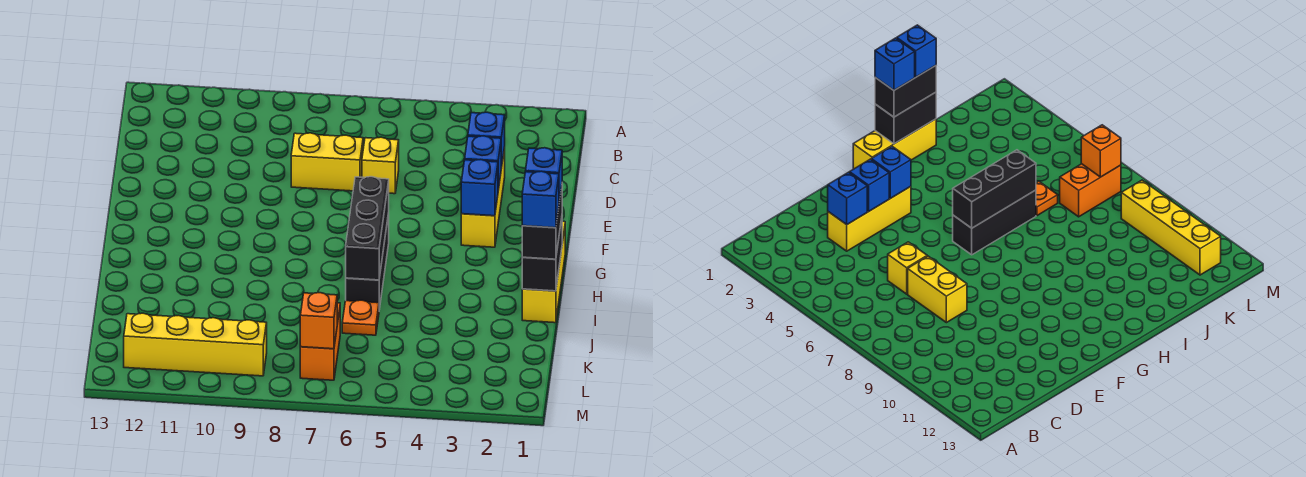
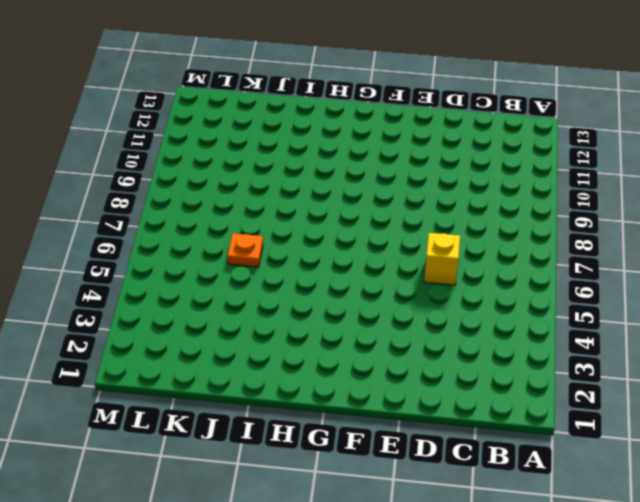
none -> yellow brick D3:F3 level 1
none -> yellow brick D7:D8 level 1
none -> yellow brick G1:I1 level 1

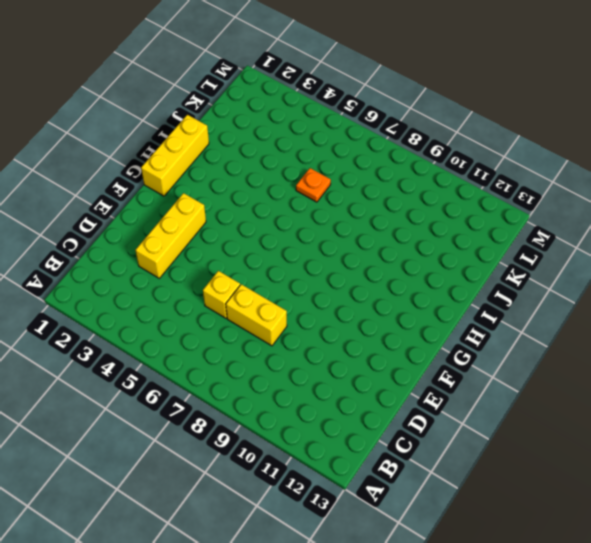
none -> black brick G6:I6 level 1
none -> orange brick K7:L7 level 1
none -> yellow brick L9:L12 level 1

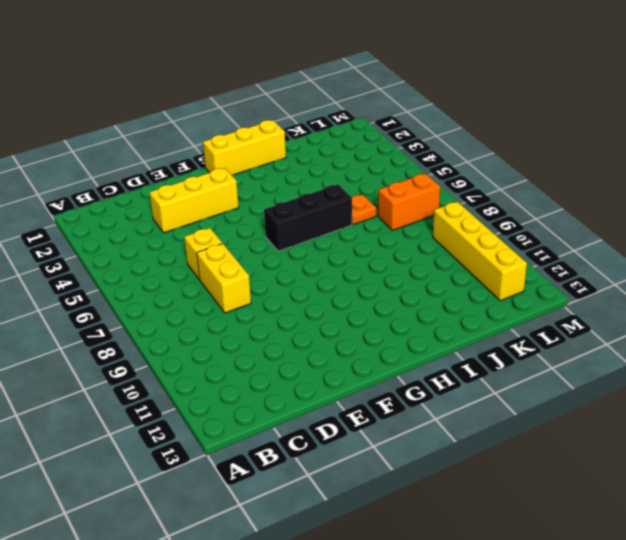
none -> blue brick D3 level 2
none -> blue brick E3 level 2
none -> blue brick F3 level 2

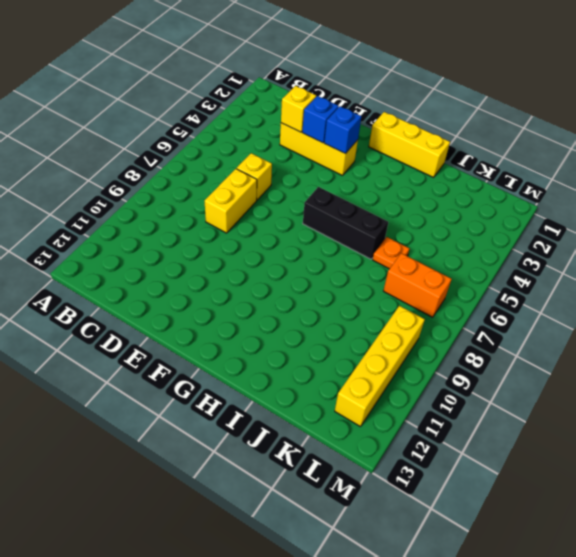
yellow brick D3 level 2 -> blue brick D3 level 2
none -> black brick G6:I6 level 2
none -> black brick H1:I1 level 2
none -> orange brick L7 level 2

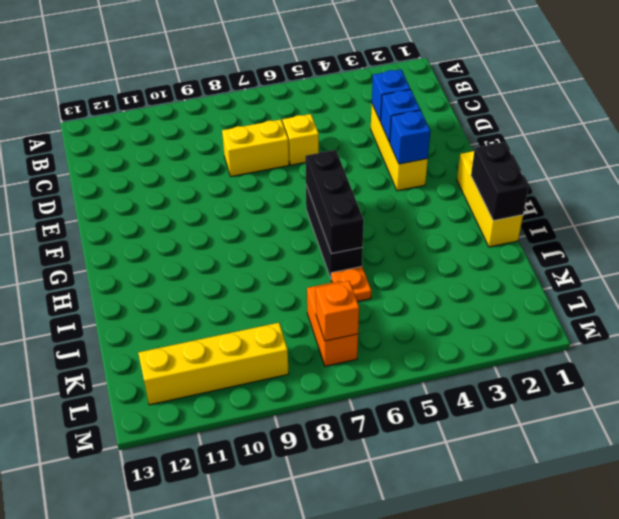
none -> black brick H1:I1 level 3
none -> blue brick H1 level 4
none -> blue brick I1 level 4

